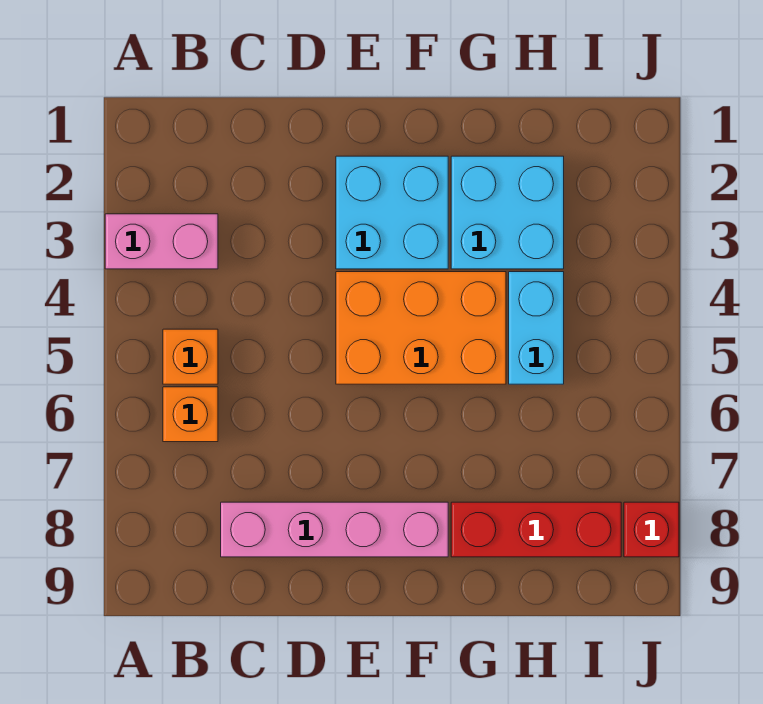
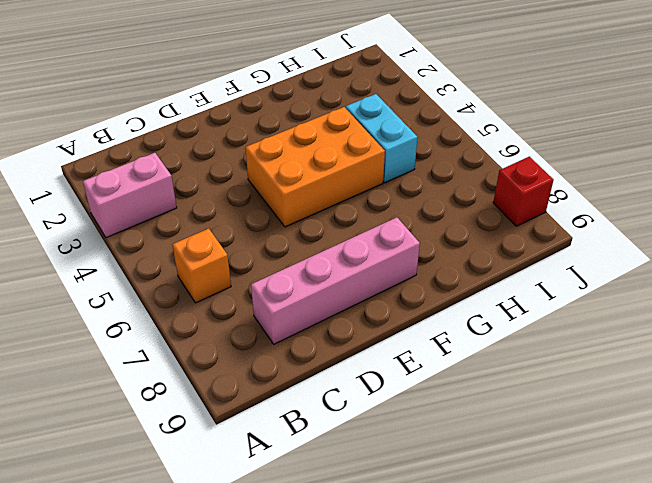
none -> orange brick B5 level 1
none -> cyan brick E2:F3 level 1

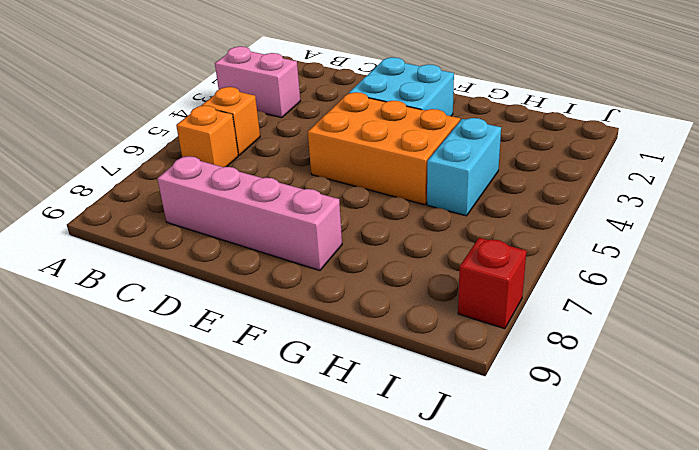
none -> cyan brick G2:H3 level 1
none -> red brick G8:I8 level 1

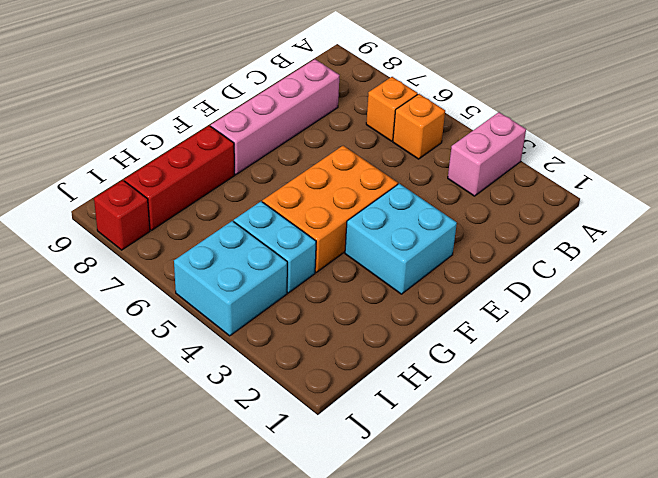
cyan brick I4:J5 level 1 -> cyan brick G2:H3 level 1

